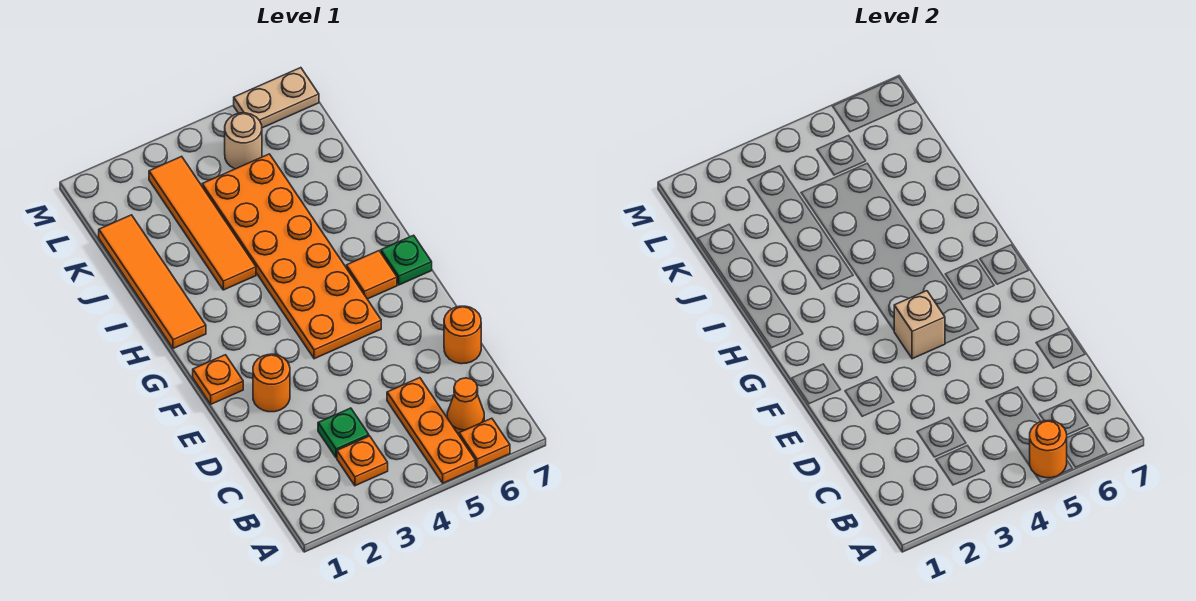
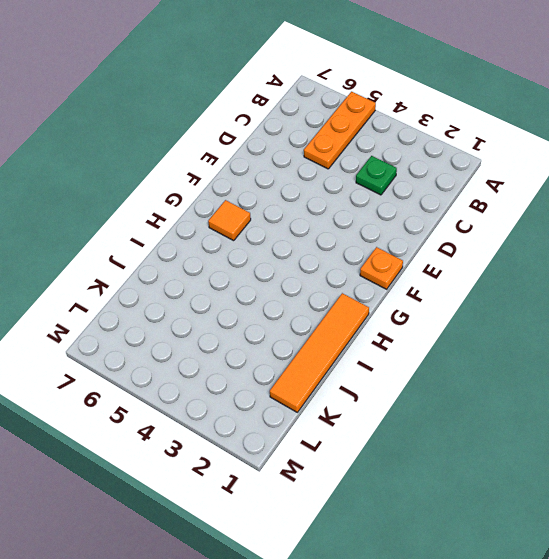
none -> orange plate A6 level 1
none -> orange plate B3 level 1
none -> orange cone B6 level 1

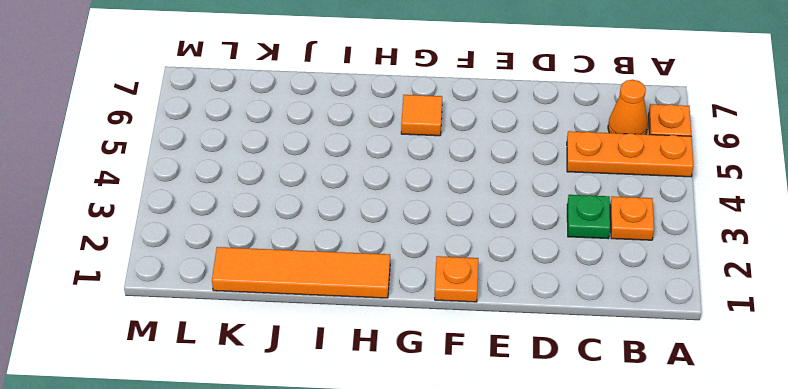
none -> orange round brick D7 level 1
none -> orange round brick E2 level 1
none -> orange plate F4:K5 level 1

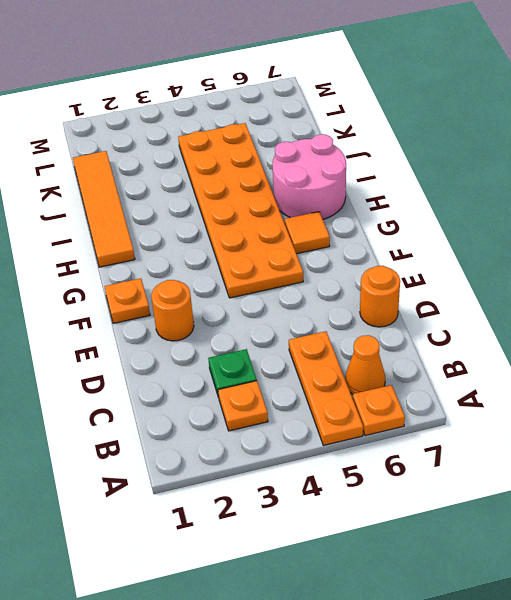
pink round brick H6:I7 level 1 -> none
none -> green plate G7 level 1
none -> orange tile I3:L3 level 1
none -> tan round brick L5 level 1

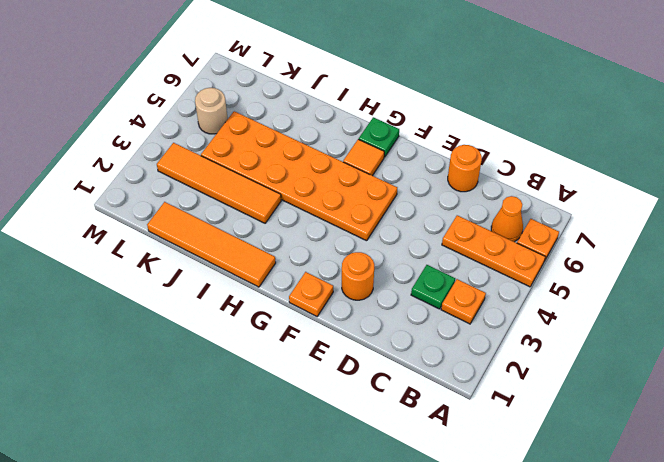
none -> tan plate M6:M7 level 1
none -> orange round brick A5 level 2
none -> tan brick F4 level 2

